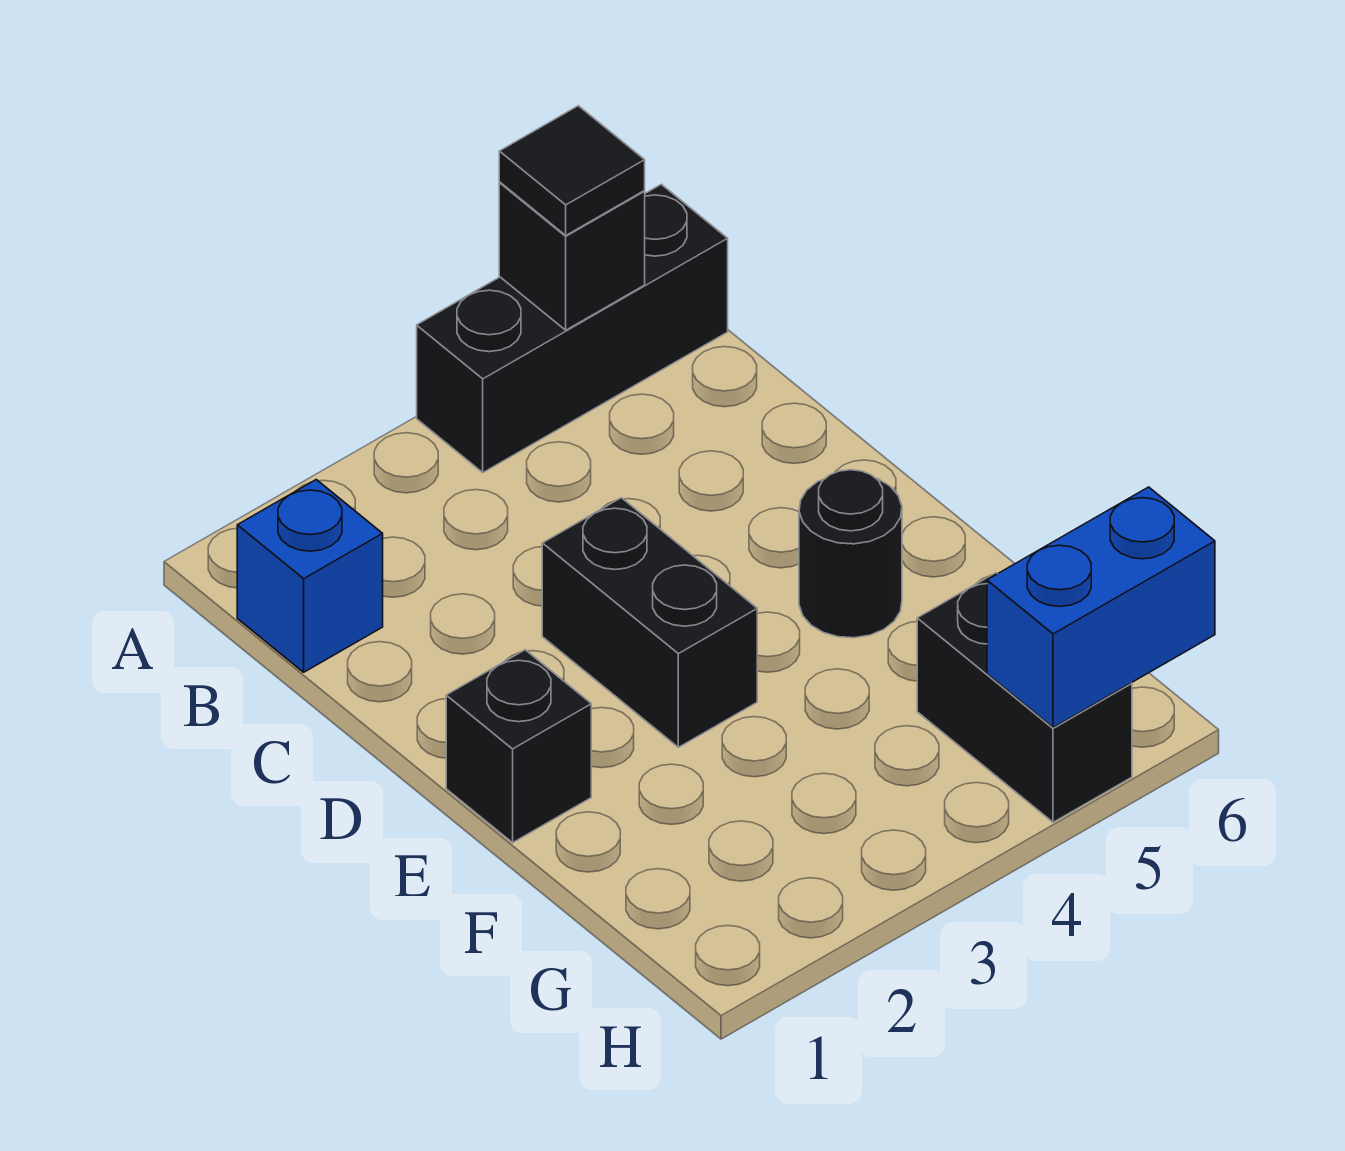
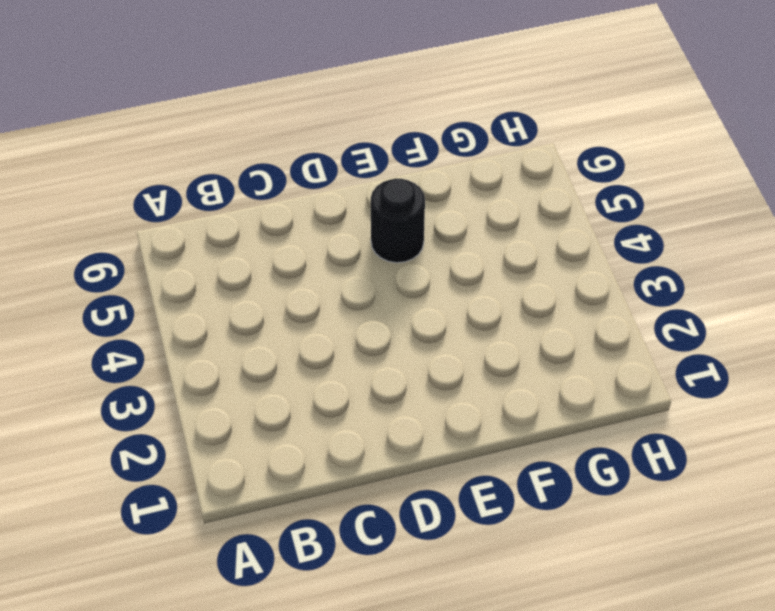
none -> black brick A4:A6 level 1
none -> blue brick B1 level 1

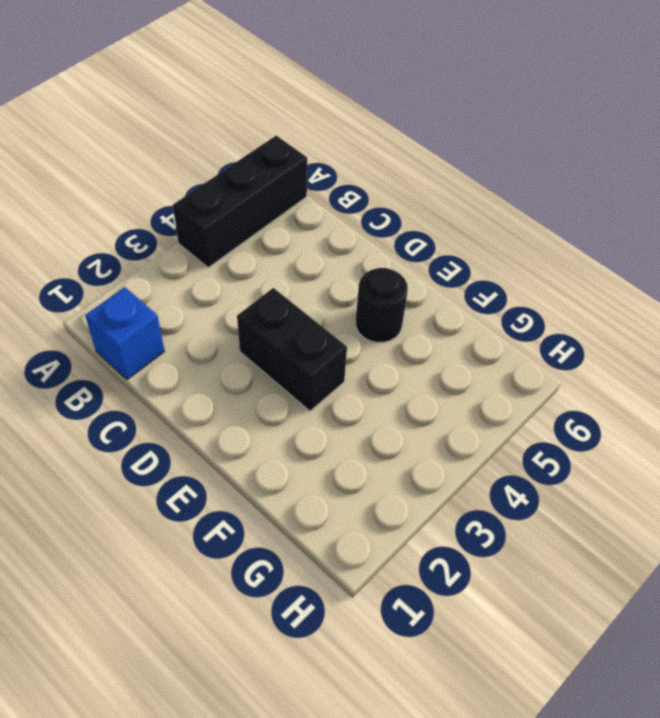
none -> black brick E1 level 1
none -> black brick G5:H5 level 1

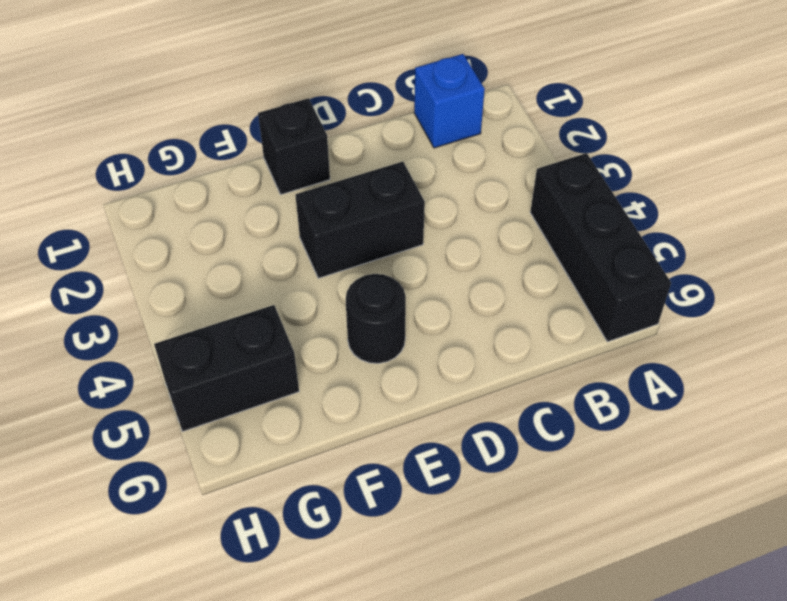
none -> black brick A5 level 2
none -> blue brick H5:H6 level 2

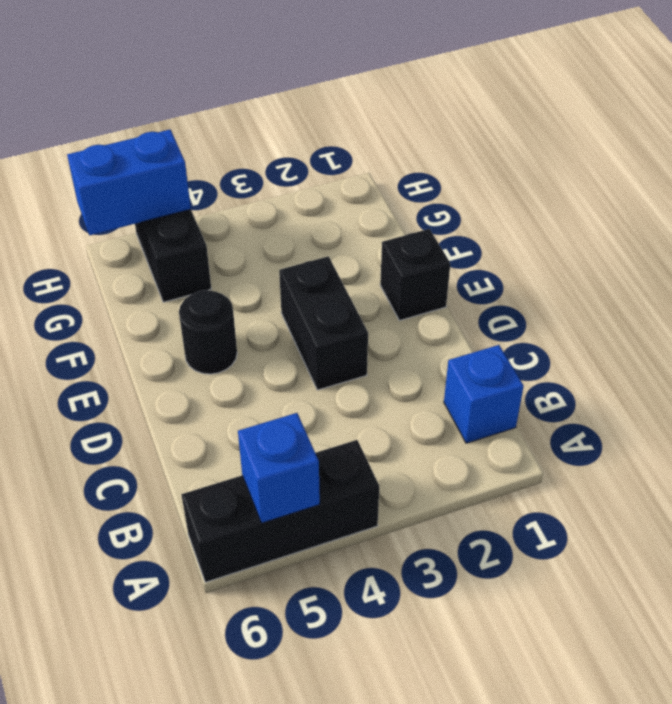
blue brick A5 level 2 -> black brick A5 level 2
none -> black tile A5 level 3

